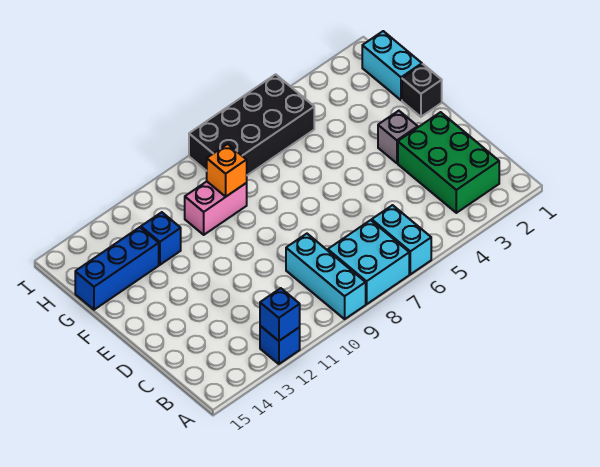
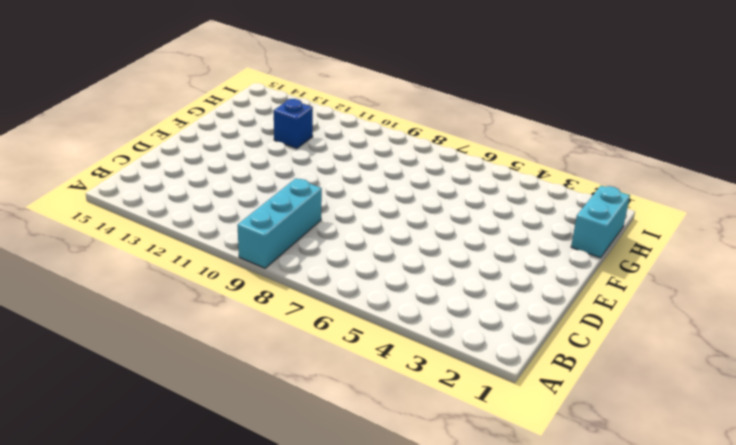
none -> cyan brick A6:B6 level 1
none -> cyan brick A7:B8 level 1
none -> blue brick A12 level 1

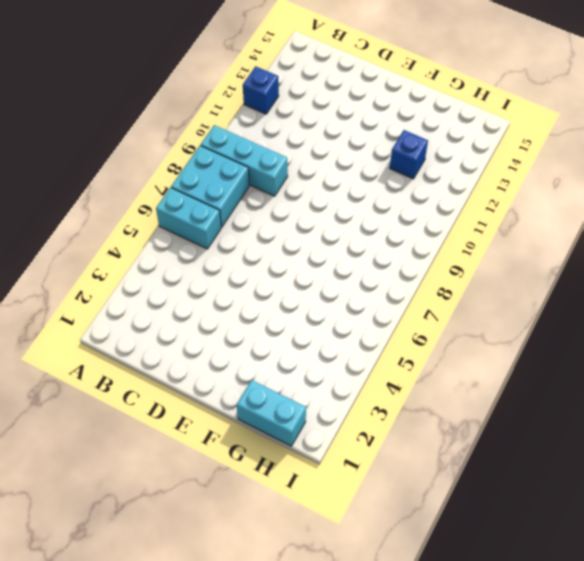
none -> green brick B2:D3 level 1
none -> grey brick E3 level 1
none -> black brick F1 level 1

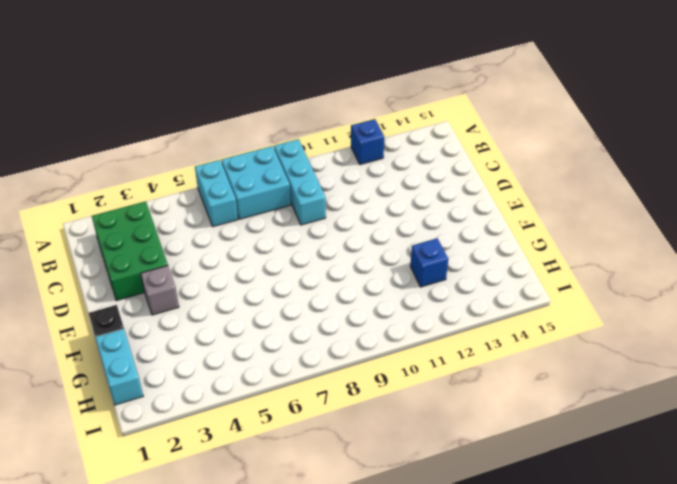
none -> pink brick G9:G10 level 1
none -> blue brick G13:G15 level 1
none -> black brick H5:I8 level 1

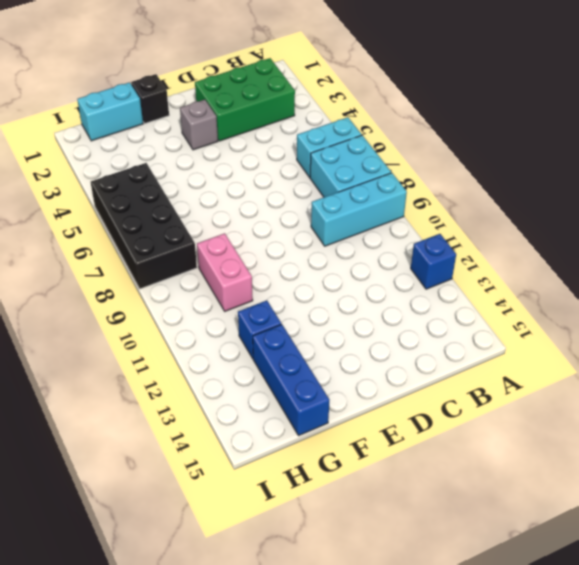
none -> blue brick A12 level 2
none -> orange brick G9 level 2

